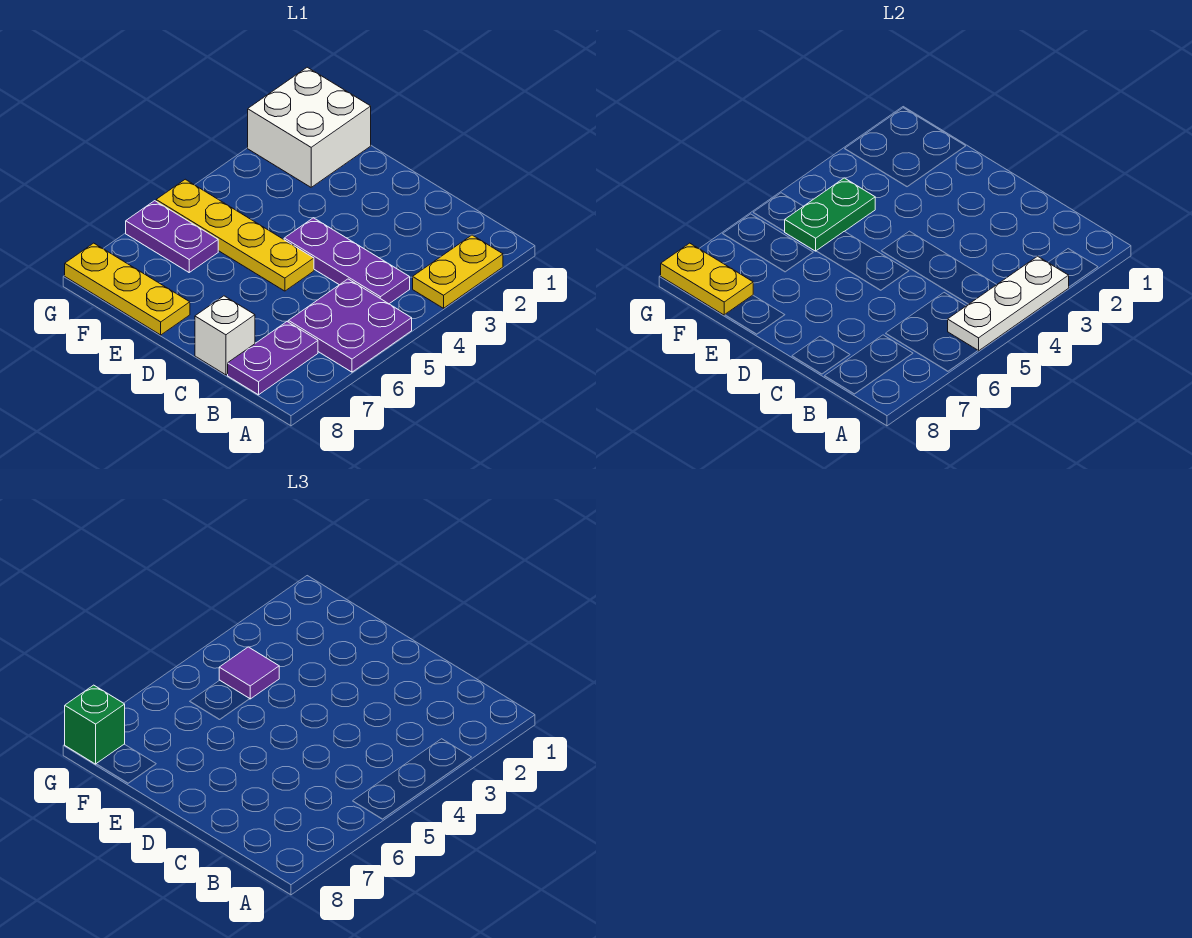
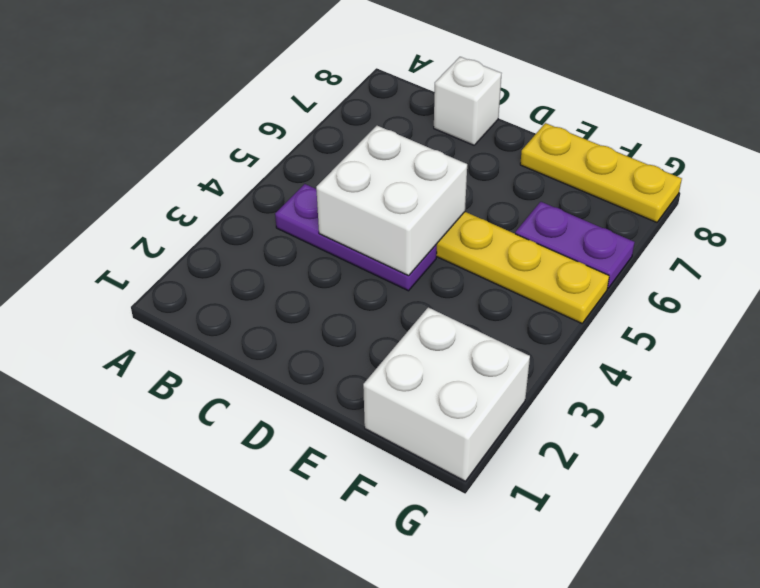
white brick C4:D5 level 2 -> none
none -> yellow plate A2:A3 level 1
none -> purple plate A5:B6 level 1
none -> purple plate B7:B8 level 1

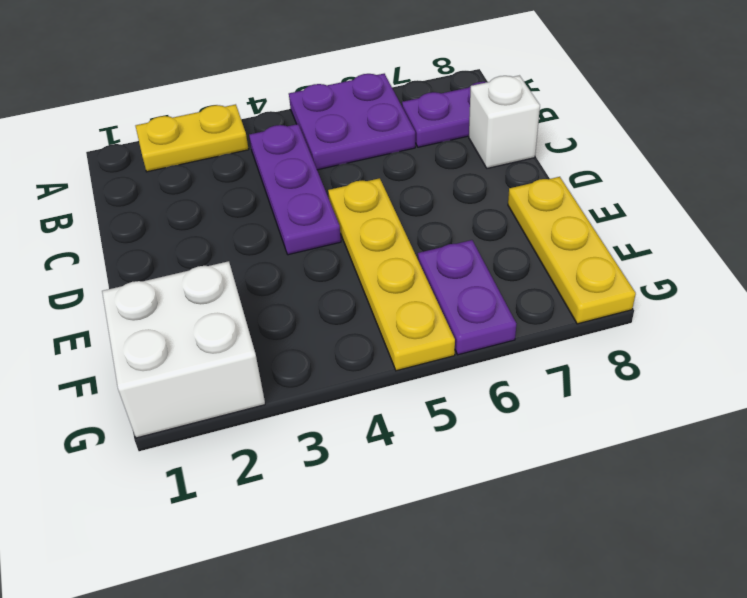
none -> white plate A3:A5 level 2
none -> green plate F4:F5 level 2
none -> yellow plate F8:G8 level 2

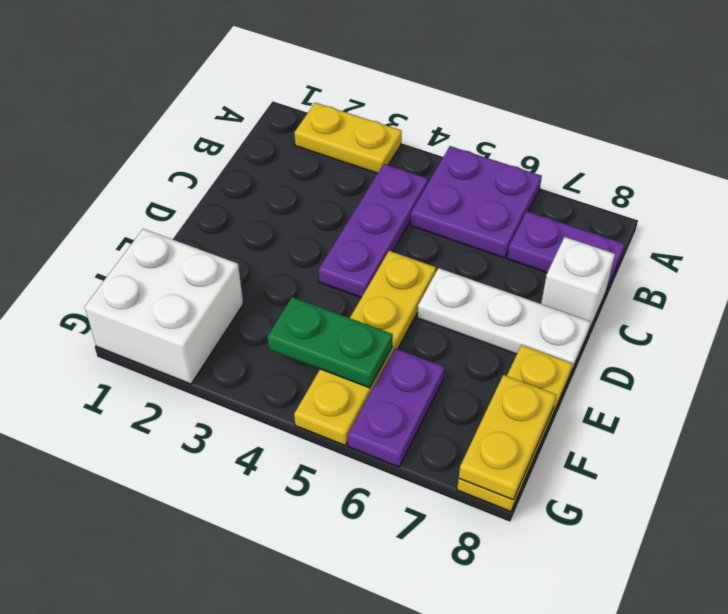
white plate D6:D8 level 1 -> white plate A3:A5 level 2
none -> purple tile F4 level 3
none -> green brick G8 level 3

